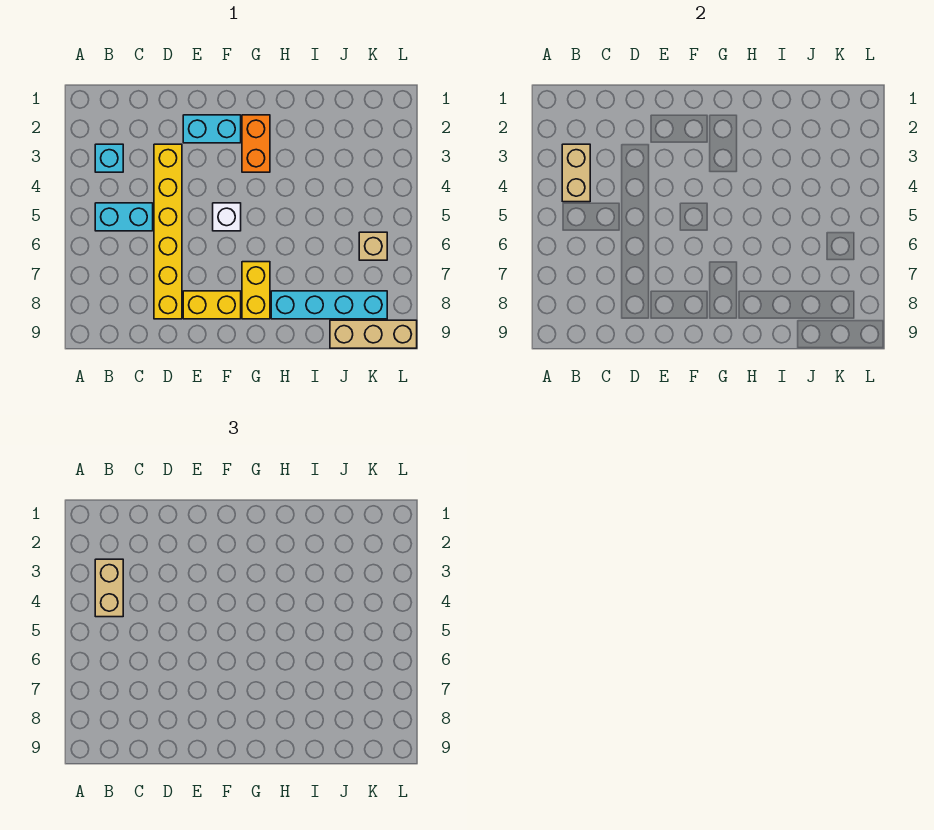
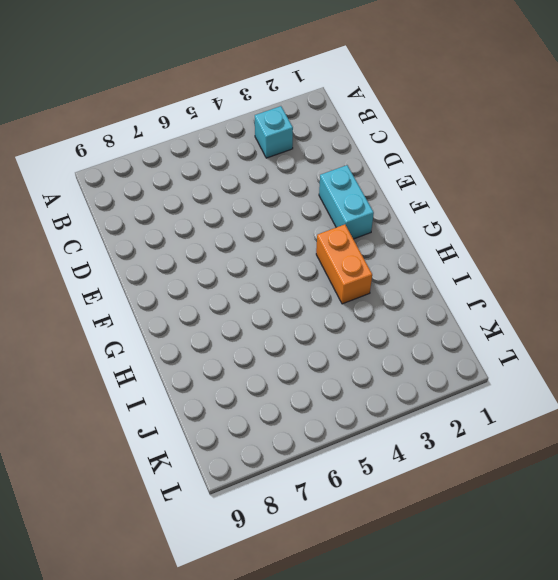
orange brick G3:H3 level 1 -> orange brick G2:G3 level 1
none -> cyan brick B5:C5 level 1
none -> yellow brick D3:D8 level 1
none -> yellow brick E8:F8 level 1

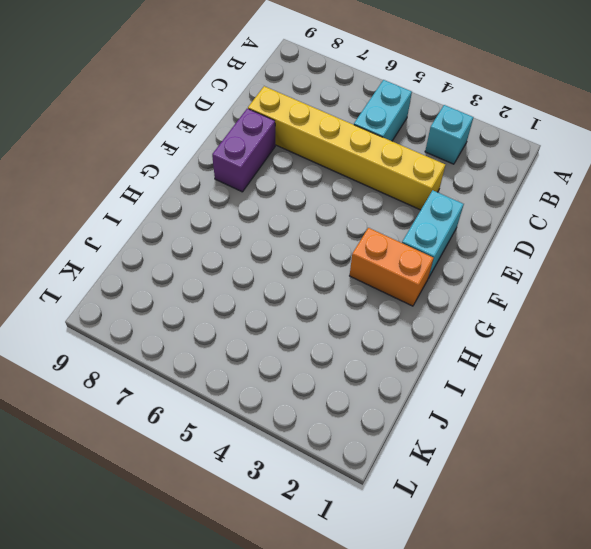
purple brick E8:F8 level 1 -> yellow brick E8:F8 level 1
none -> white brick F5 level 1
none -> yellow brick G7:G8 level 1
none -> cyan brick H8:K8 level 1

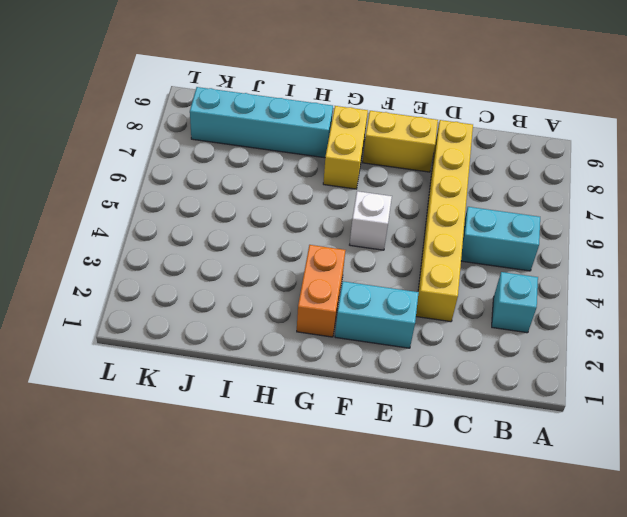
none -> tan brick J9:L9 level 1
none -> tan brick K6 level 1
none -> tan brick B3:B4 level 2

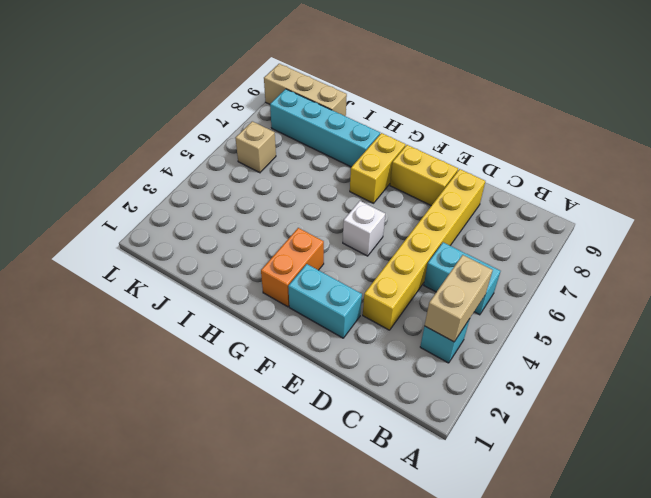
none -> tan brick B3:B4 level 3

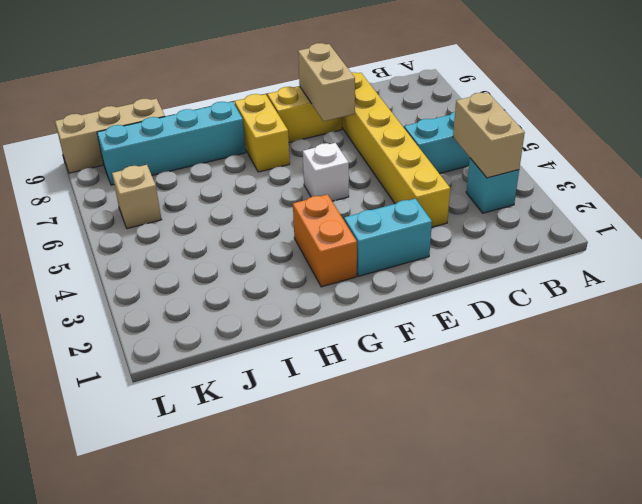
tan brick E7:E8 level 2 -> tan brick B3:B4 level 3

